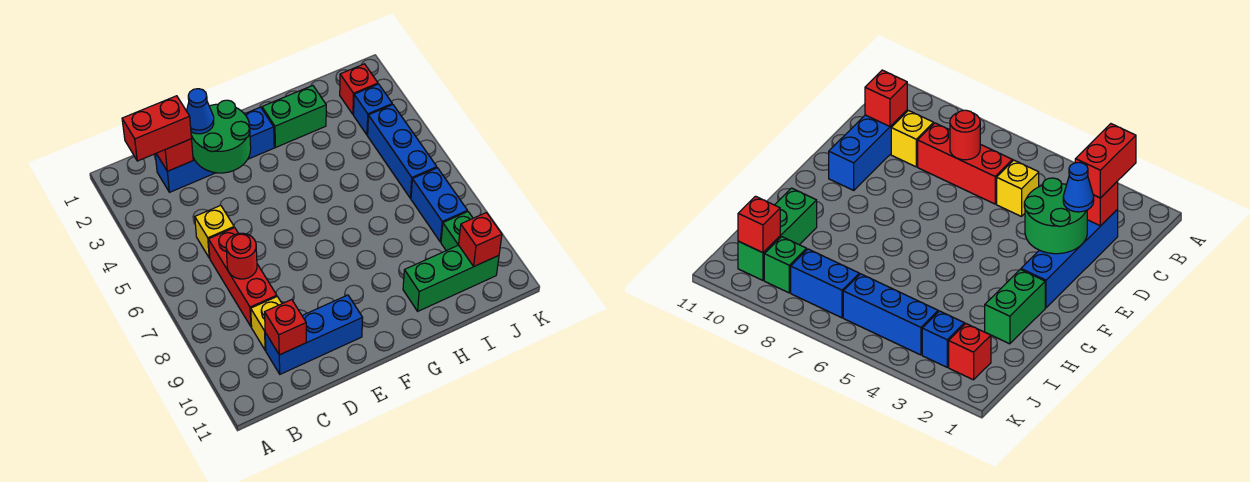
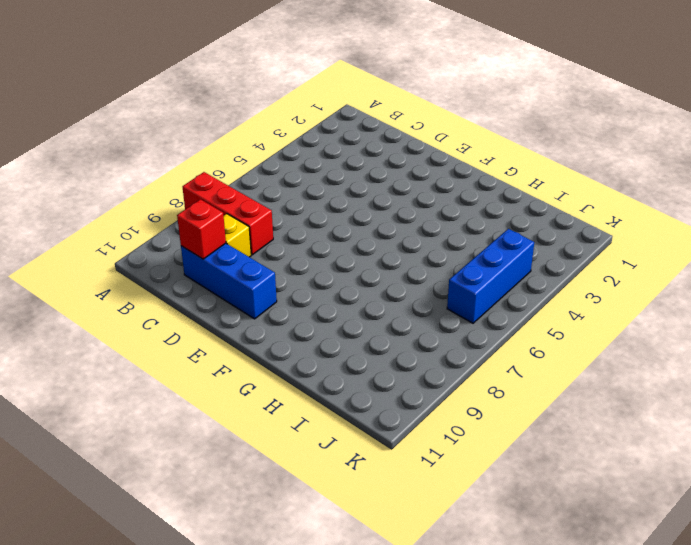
red brick A8:C8 level 1 -> red brick C6:C8 level 1
none -> blue brick C2:F2 level 1
none -> yellow brick C5 level 1
none -> green brick G2:H2 level 1

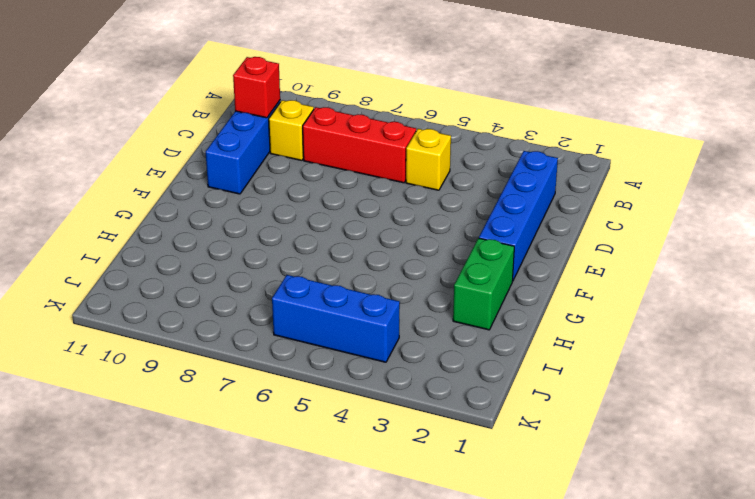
none -> green brick H10:J10 level 1
none -> red brick J2 level 1
none -> blue brick J3 level 1

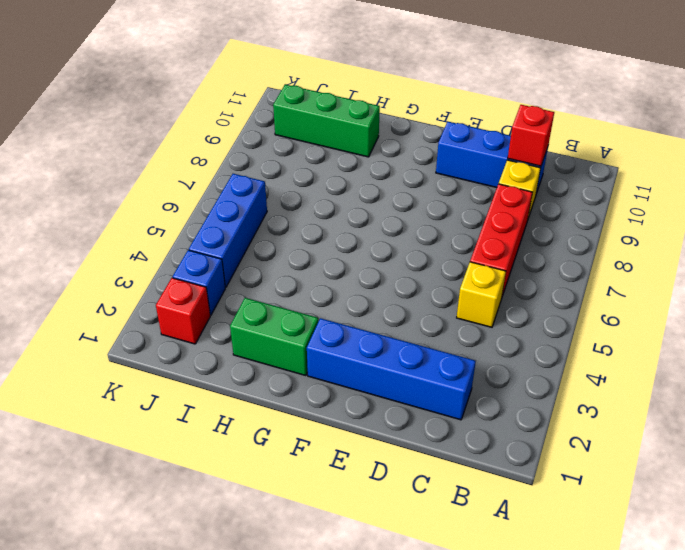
none -> blue brick J7:J8 level 1
none -> green brick J9 level 1
none -> red brick C2 level 2

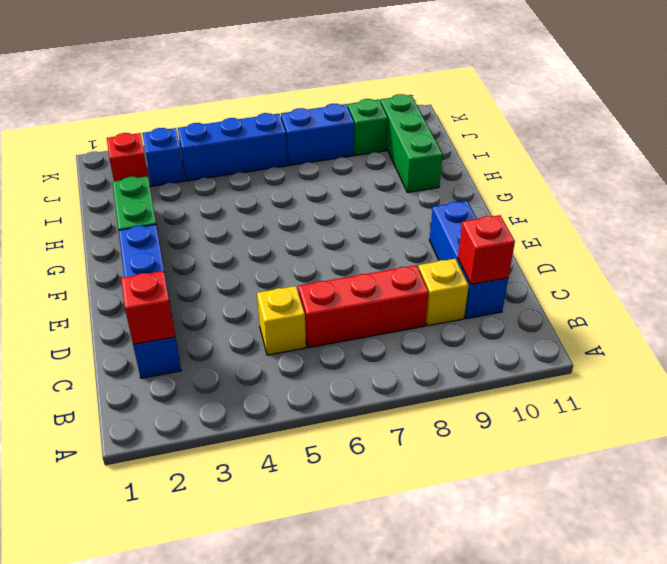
none -> red round brick C7 level 2
none -> green round brick D2:E3 level 2
none -> red brick J10 level 2

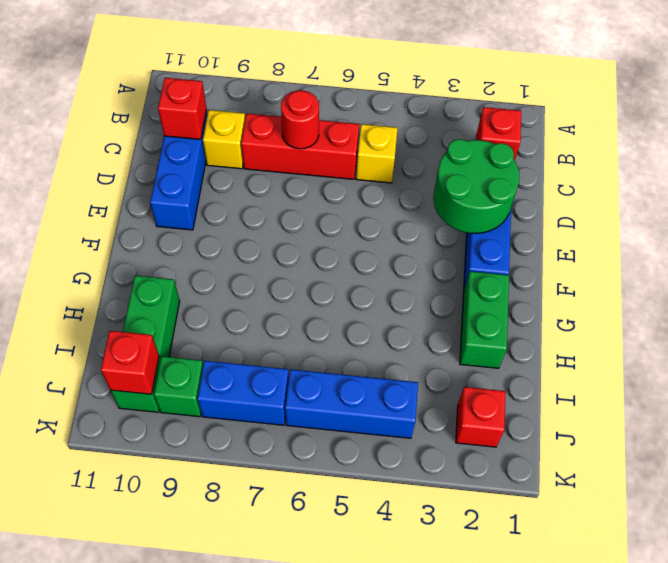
none -> blue brick J3 level 1
none -> red brick B2:C2 level 3
none -> blue cone D2 level 3

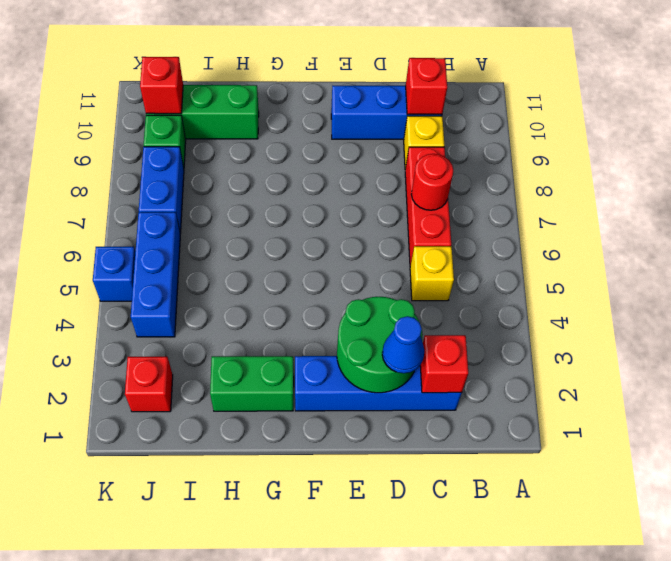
blue brick K5 level 1 -> blue brick J3 level 1
none -> red brick B2:C2 level 3

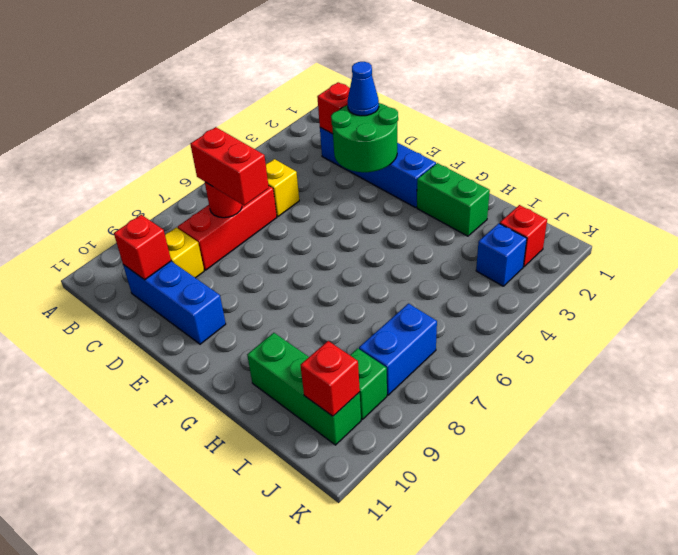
red brick C7:D7 level 3 -> red brick B2:C2 level 3
none -> blue brick J4:J6 level 1

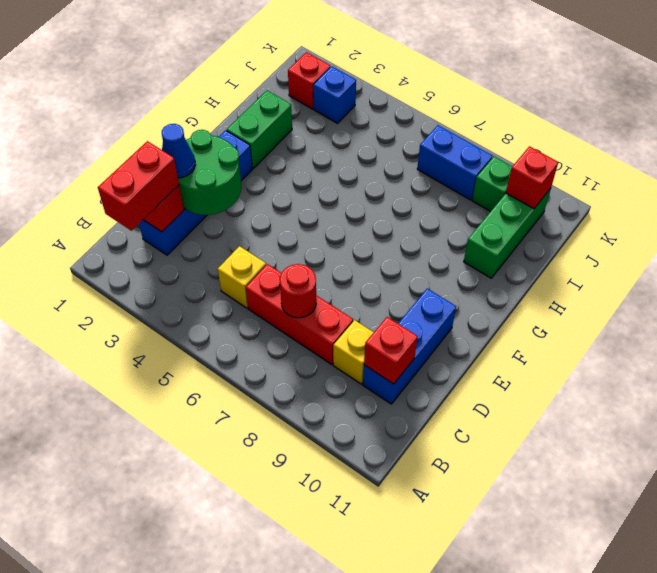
none -> blue brick J4:J6 level 1

